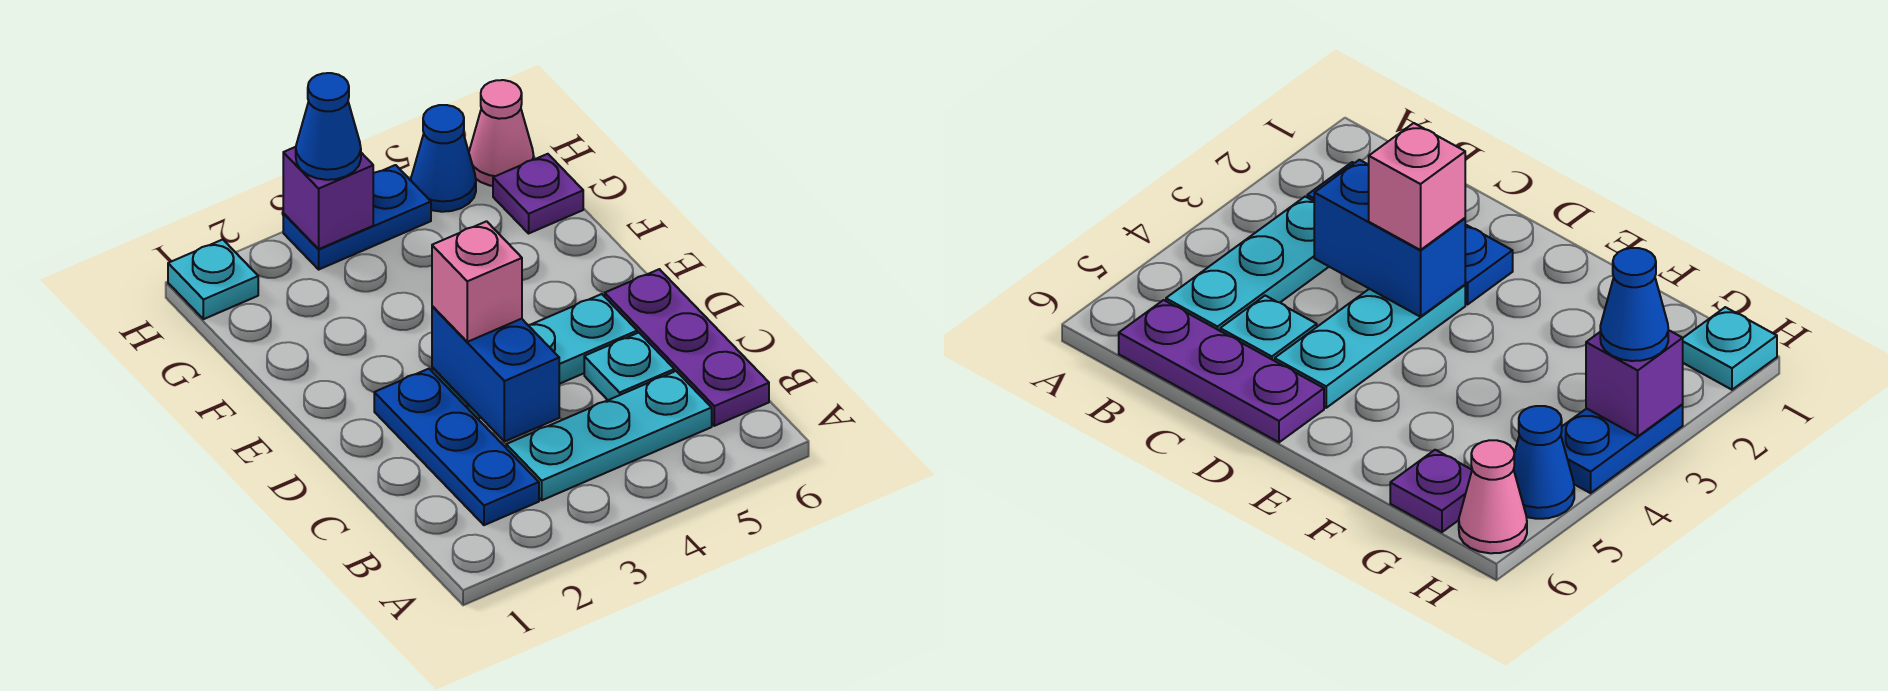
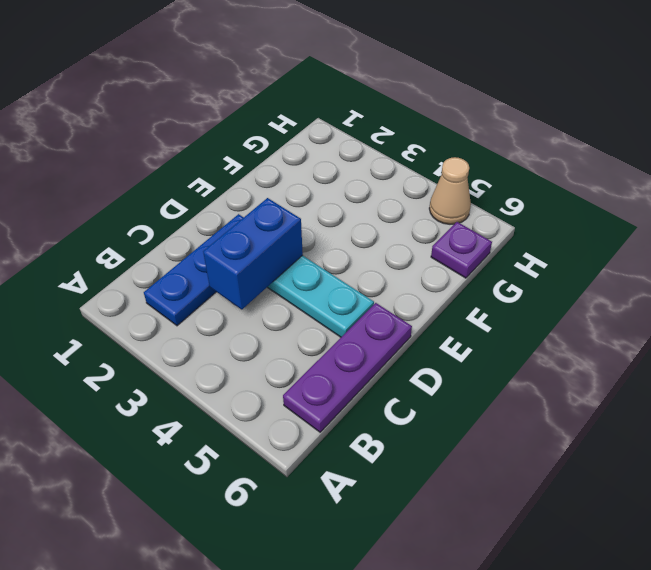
tan cone H5 level 1 -> blue cone H5 level 1
none -> cyan plate B3:B5 level 1
none -> cyan plate C5 level 1
none -> cyan plate H1 level 1

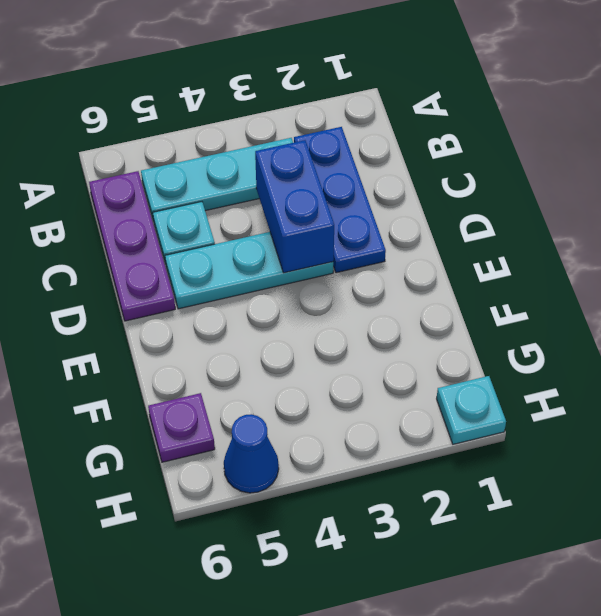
none -> blue plate H3:H4 level 1
none -> pink cone H6 level 1
none -> purple brick H3 level 2

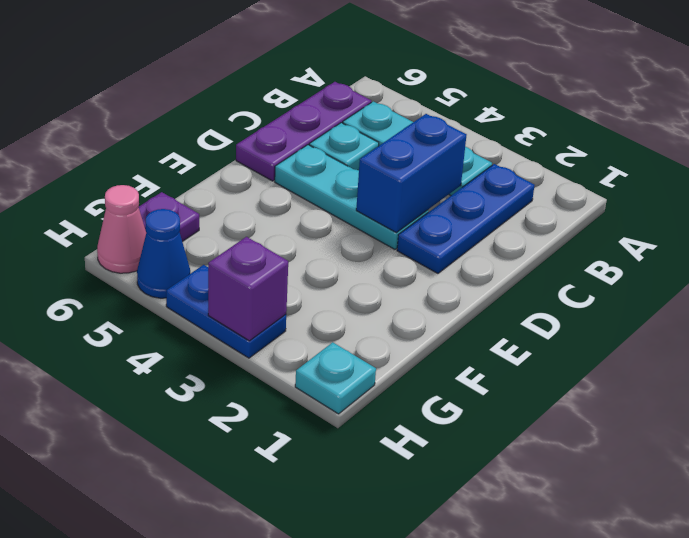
none -> pink brick D3 level 3
none -> blue cone H3 level 3

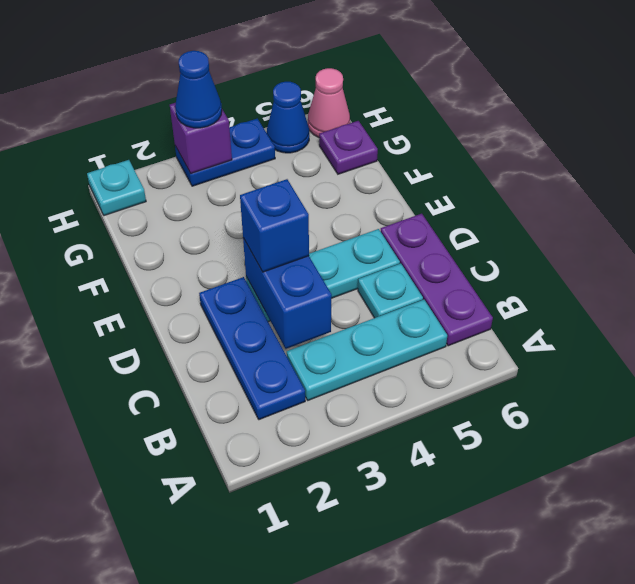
blue brick D3 level 3 -> pink brick D3 level 3

